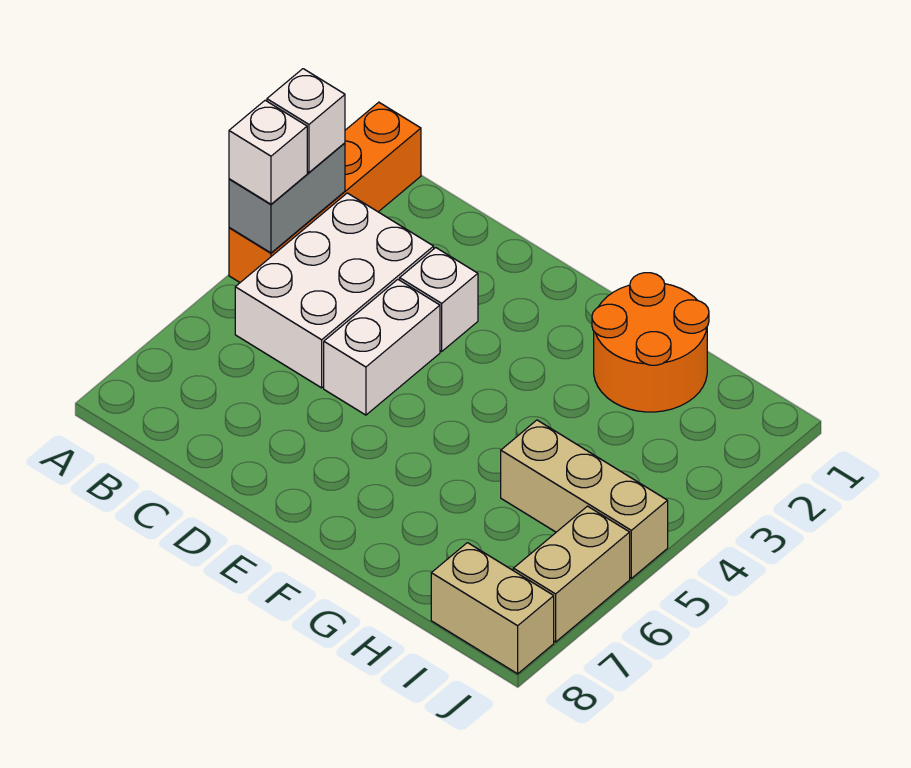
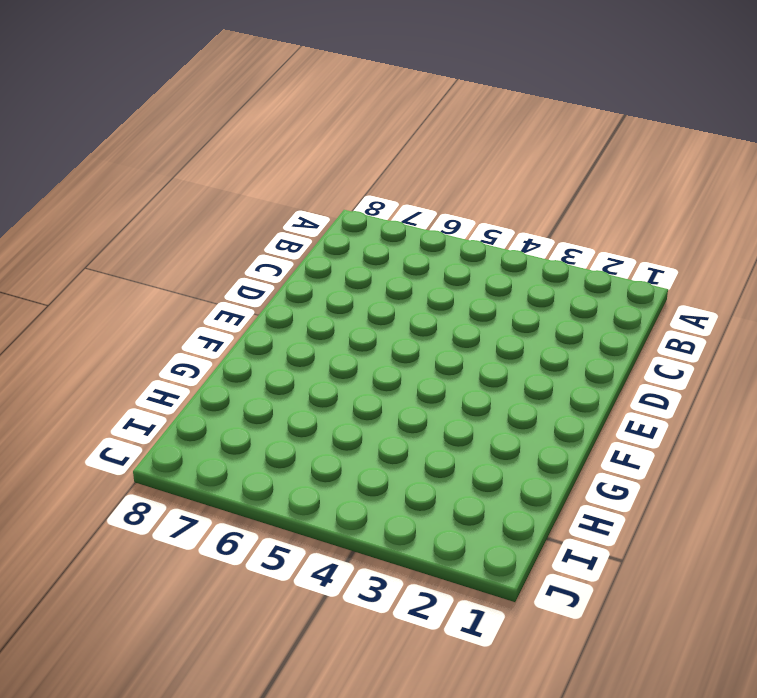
none -> orange brick A1:A4 level 1
none -> white brick B3:C5 level 1

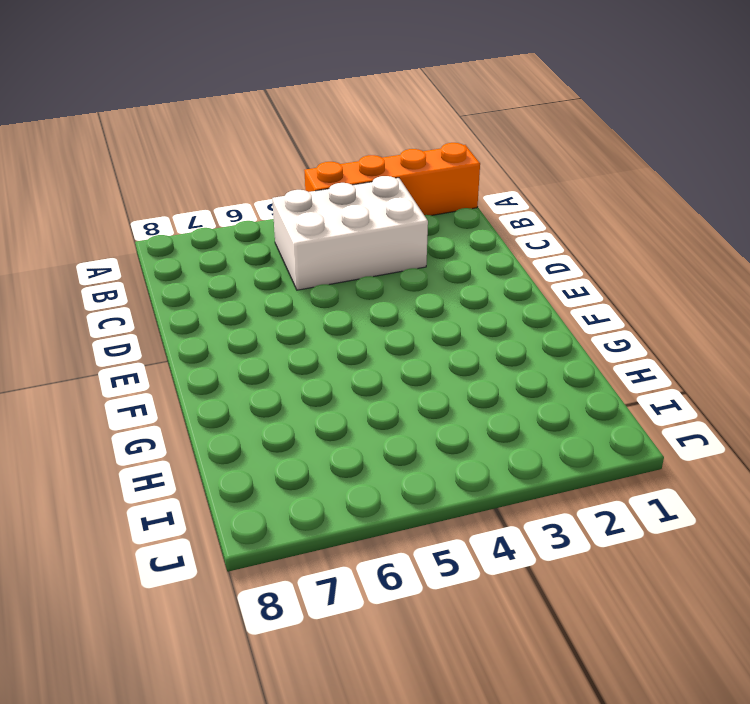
none -> white brick D3 level 1
none -> white brick D4:D5 level 1

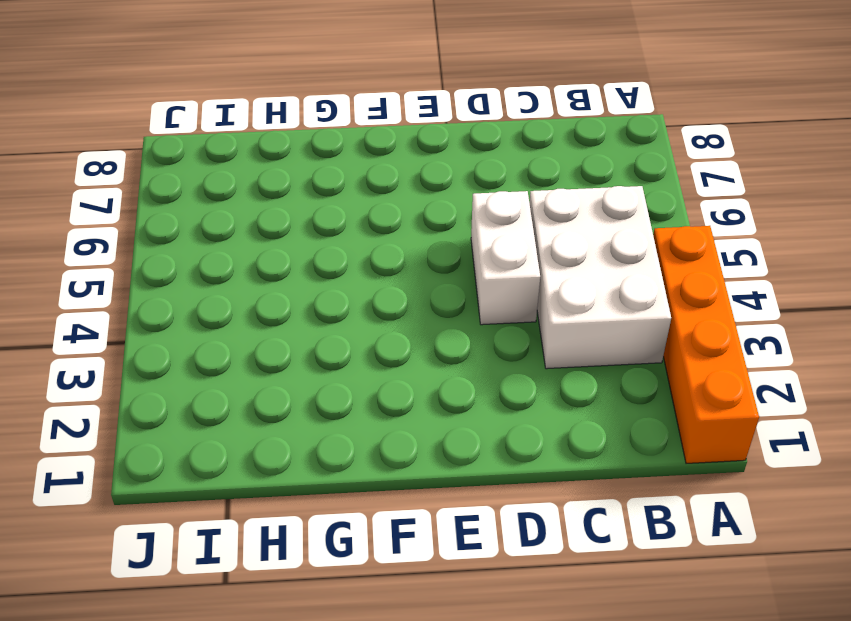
none -> white brick D3 level 1
none -> orange round brick G1:H2 level 1

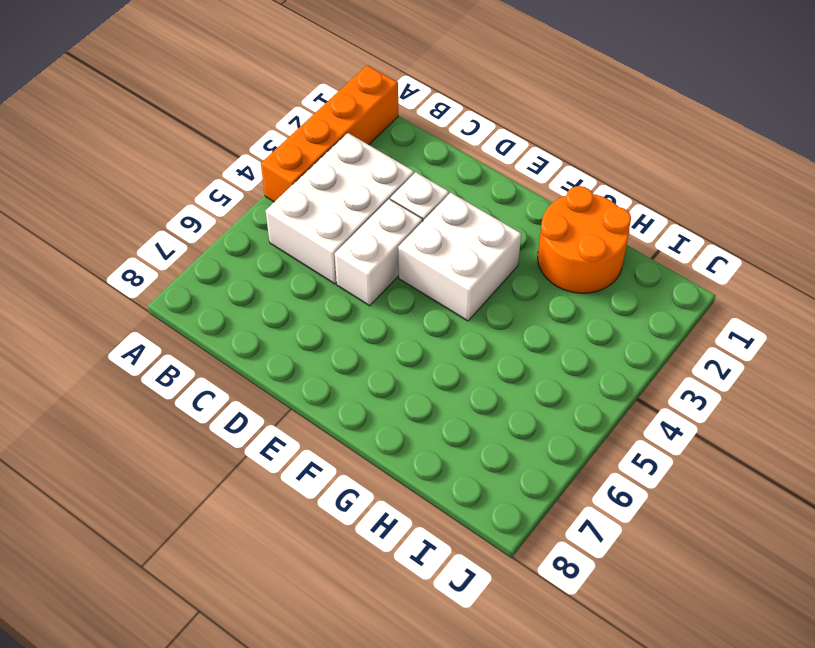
white brick E3:F4 level 1 -> none
none -> tan brick H5:J5 level 1
none -> tan brick I8:J8 level 1

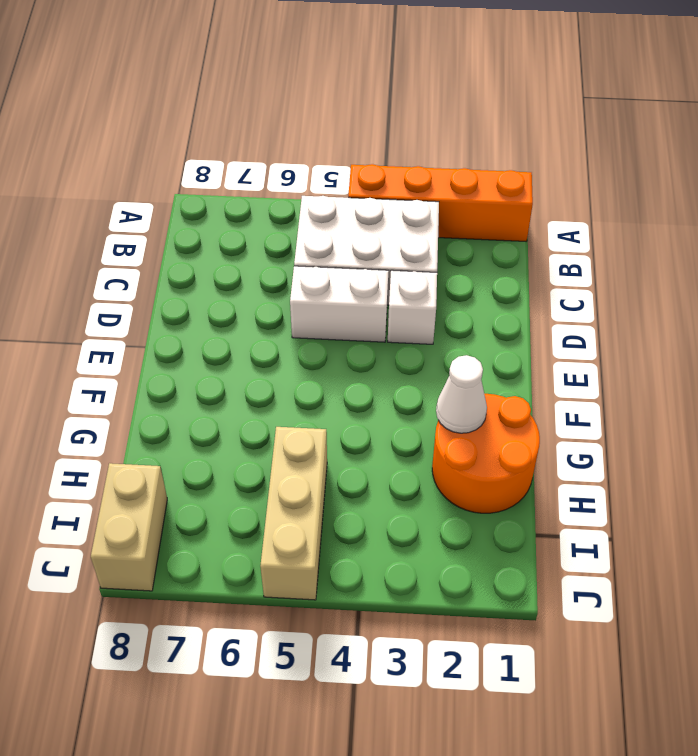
white cone G2 level 2 -> none
none -> tan brick J6:J7 level 1
none -> grey brick A3:A4 level 2

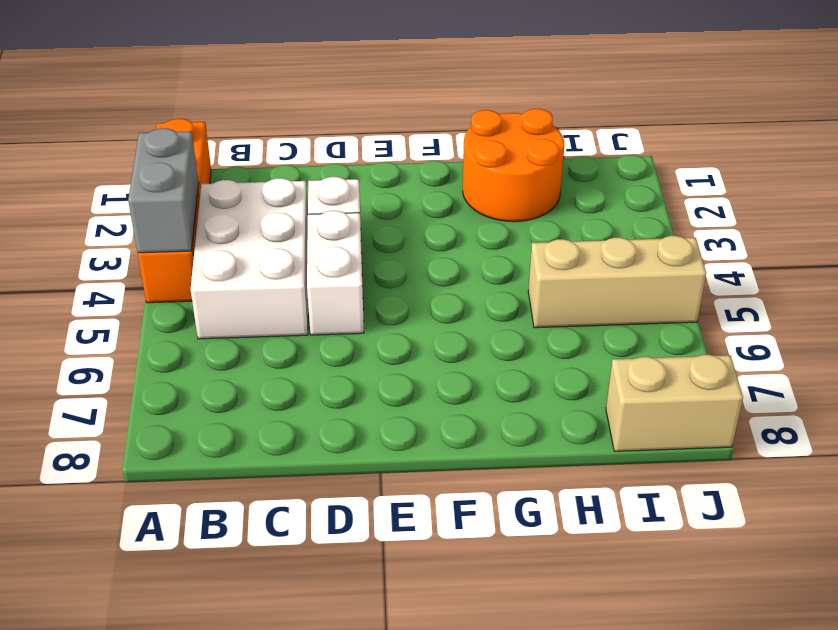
none -> tan brick J6:J7 level 1
none -> white brick A3 level 3

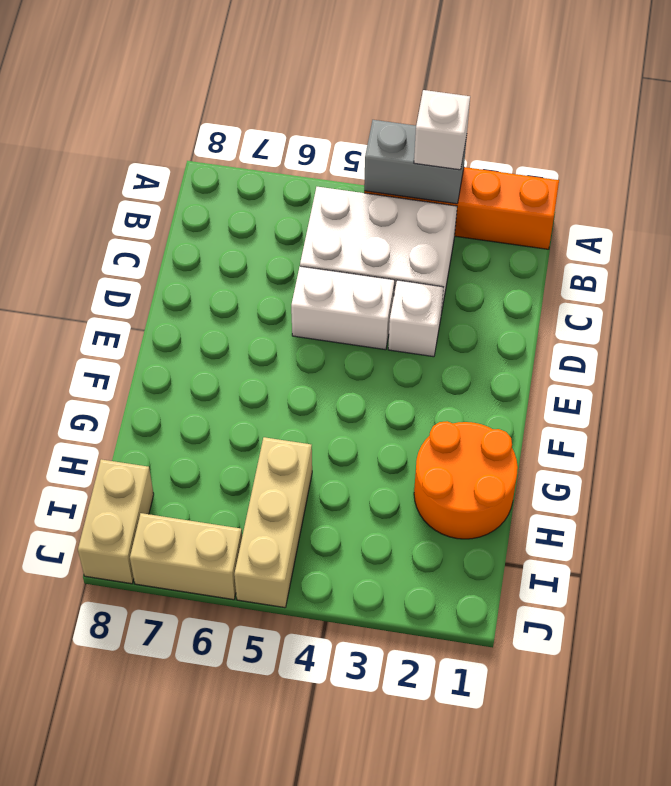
none -> white brick A4 level 3

